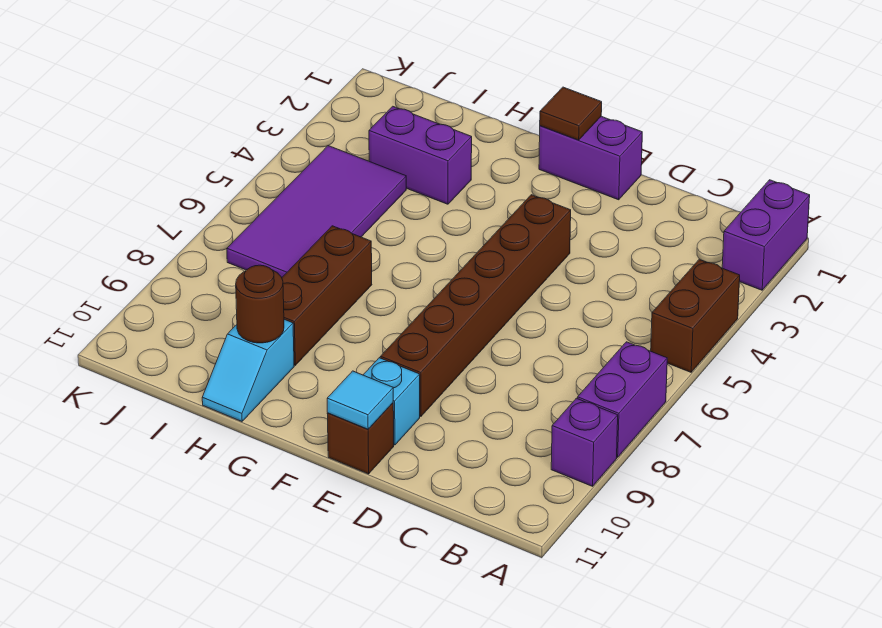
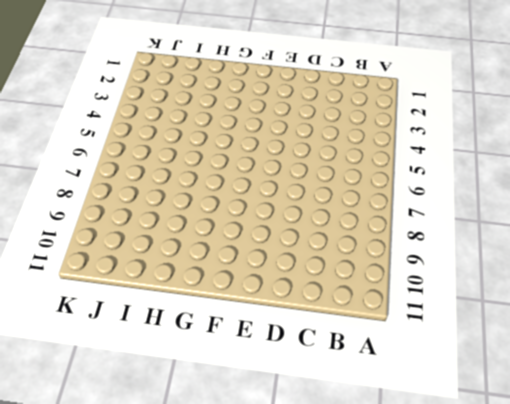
none -> purple brick A1:A2 level 1
none -> brown brick A4:A5 level 1
none -> purple brick A7:A8 level 1

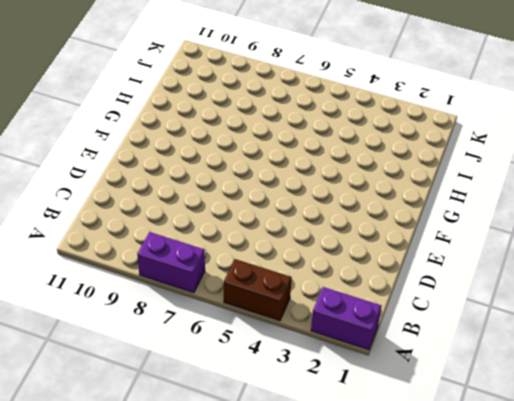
none -> purple brick A9 level 1
none -> purple brick E1:F1 level 1
none -> brown brick E4:E9 level 1

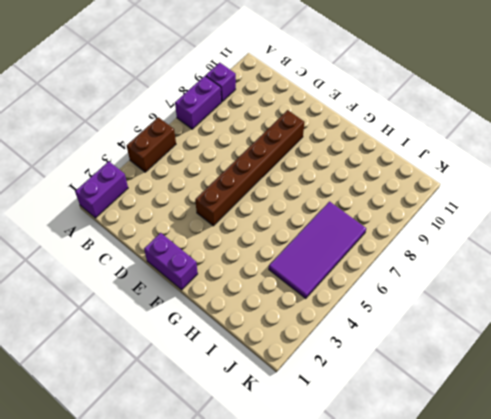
none -> cyan brick E10 level 1
none -> brown brick E11 level 1
none -> purple brick H3:I3 level 1

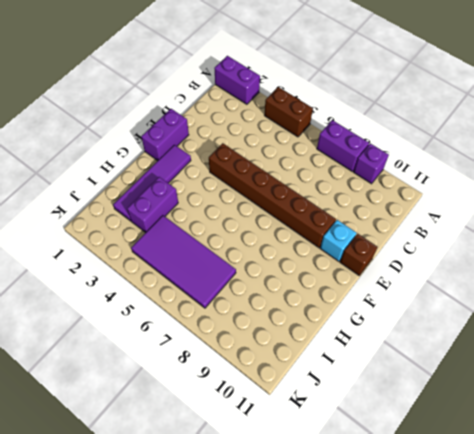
purple tile F2:I2 level 1 -> none
none -> brown brick H7:H9 level 1
none -> cyan slope H10:H11 level 1 top 10
none -> cyan tile E11 level 2

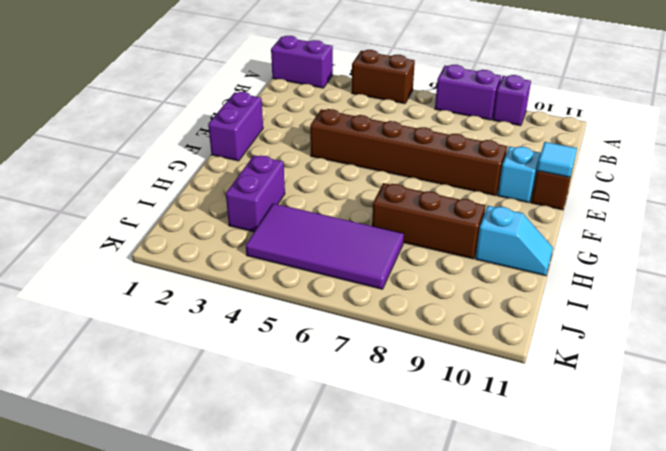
none -> brown tile F1 level 2
none -> brown round brick H10 level 2

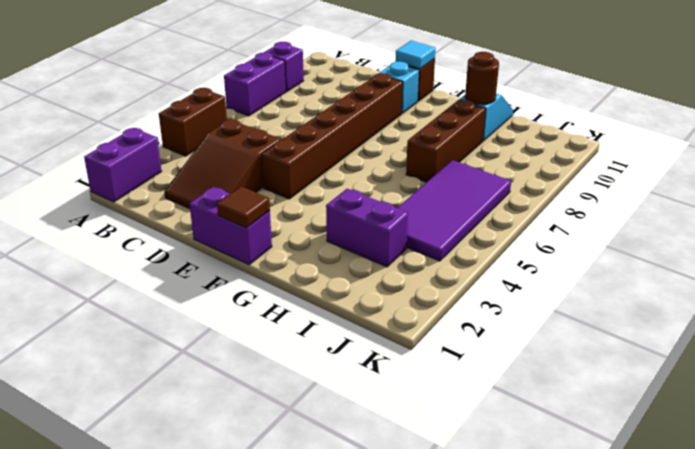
brown slope C2:D4 level 1 top 4 -> none

